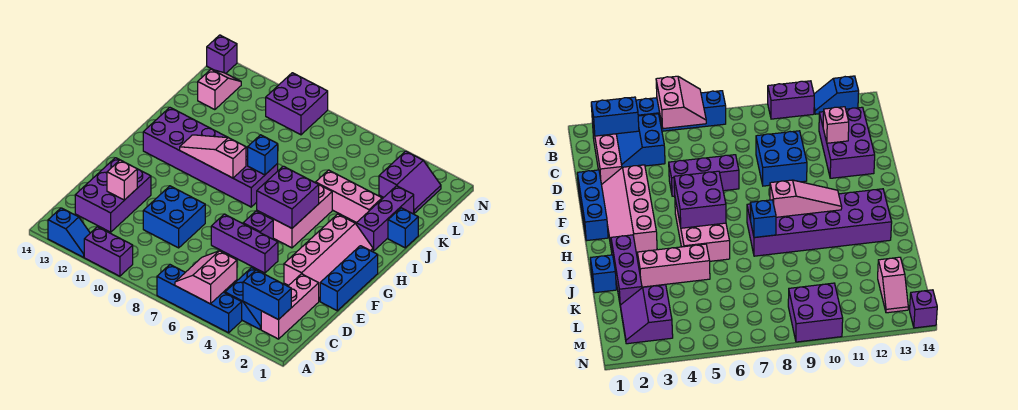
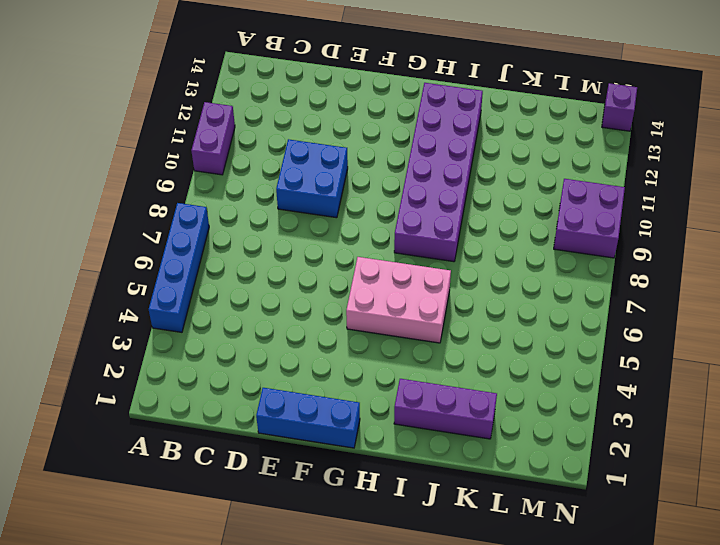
none -> blue slope A12:A13 level 1 top 13
none -> pink brick B2:D2 level 1
none -> blue slope B3:C4 level 1 top 4

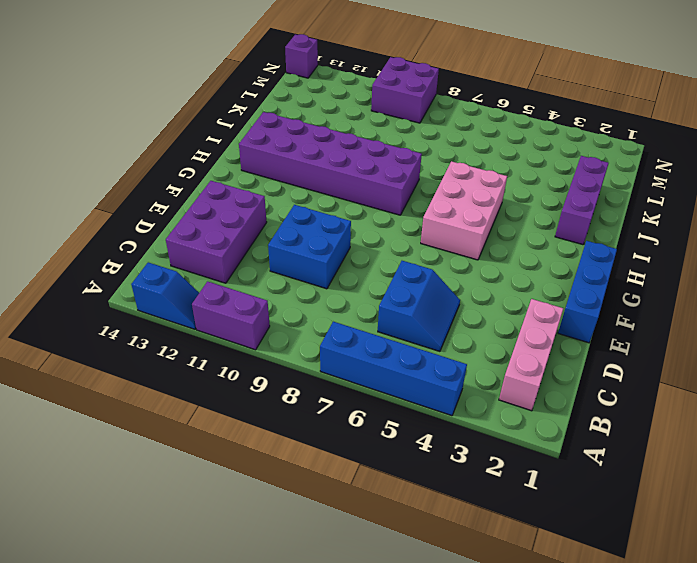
blue slope C5:D6 level 1 top 6 -> blue slope B3:C4 level 1 top 4
none -> pink slope E2:H3 level 1 top 3
none -> purple brick E5:E7 level 1
none -> purple brick F6 level 1

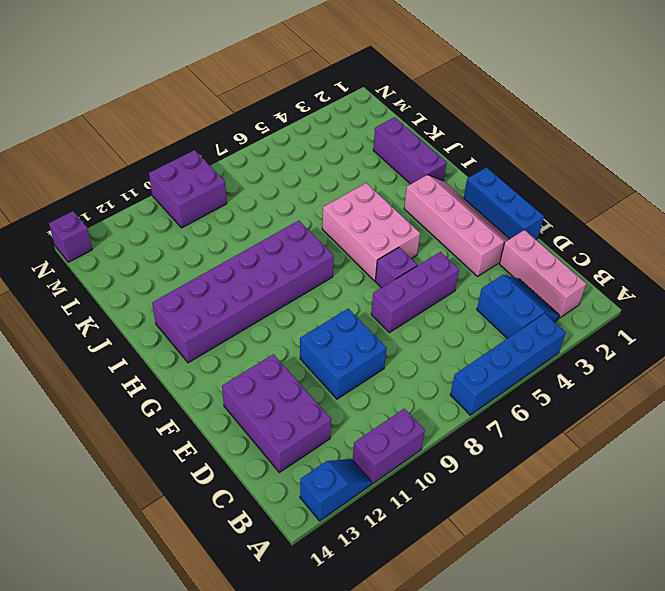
none -> blue brick J1 level 1
none -> pink brick J3:J5 level 1
none -> purple slope L2:M3 level 1 top 3

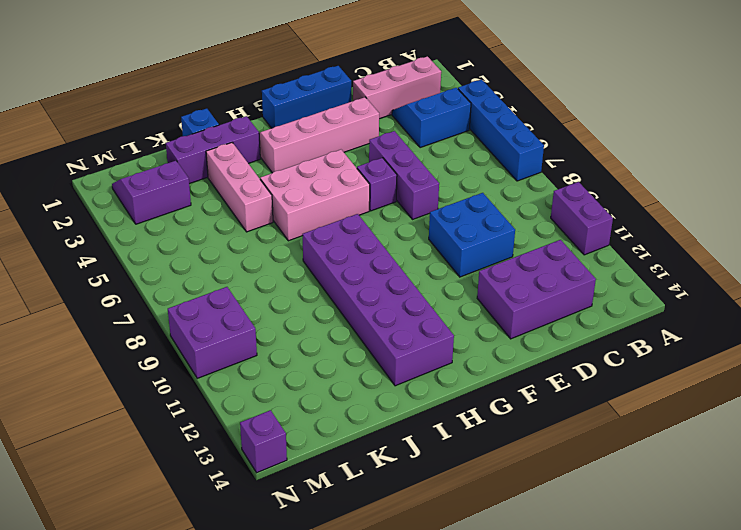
none -> blue slope A12:A13 level 1 top 13
none -> pink slope L13:M13 level 1 top L
none -> pink slope A5:B6 level 2 top 5

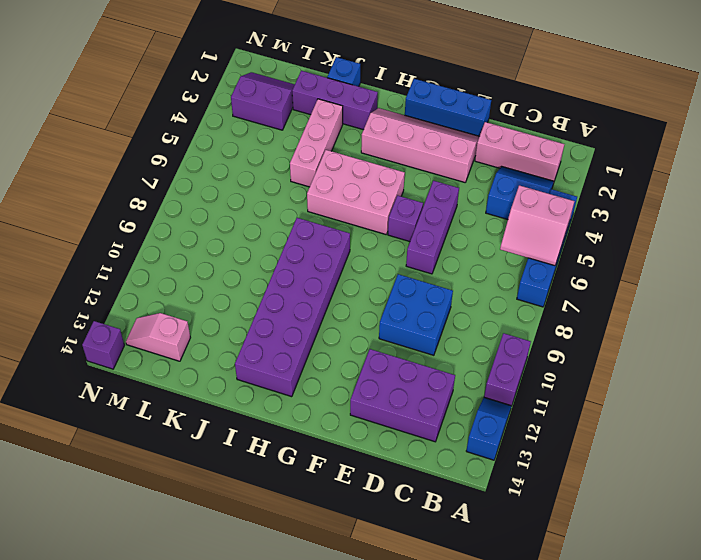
none -> purple brick M9:N10 level 1
none -> blue brick B2:B3 level 2
none -> pink brick D12 level 2

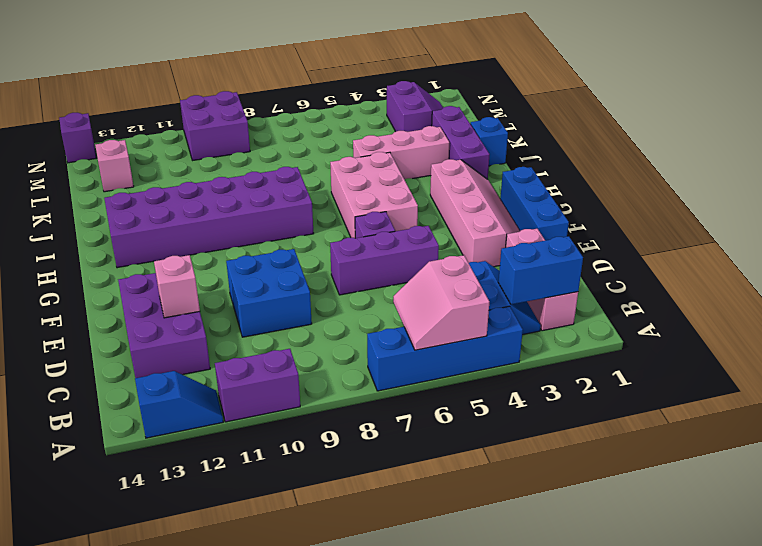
none -> purple brick G5:H6 level 2
none -> pink slope H9:H11 level 2 top 9
none -> blue brick I8 level 2

